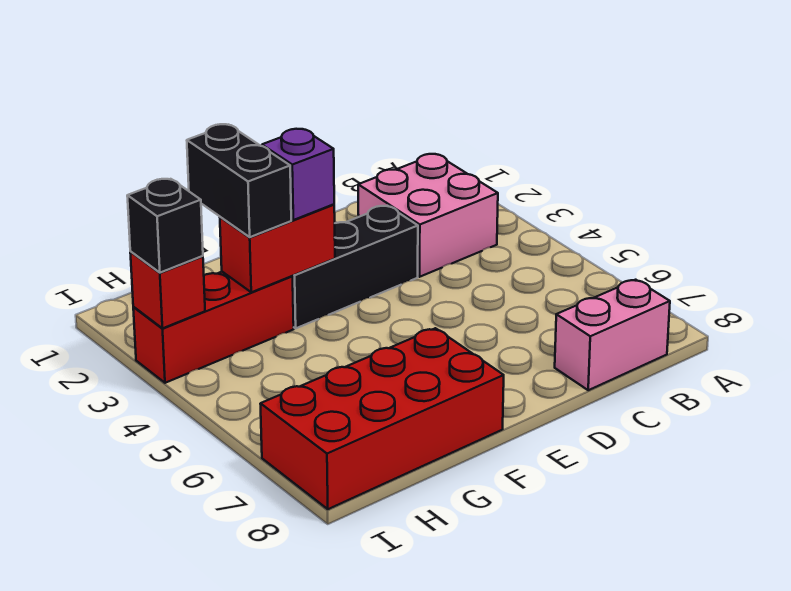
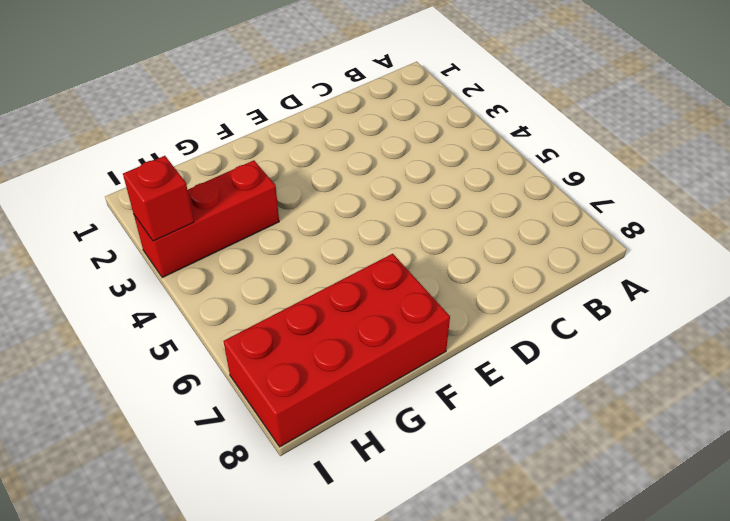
none -> pink brick B2:C3 level 1
none -> pink brick B8:C8 level 1

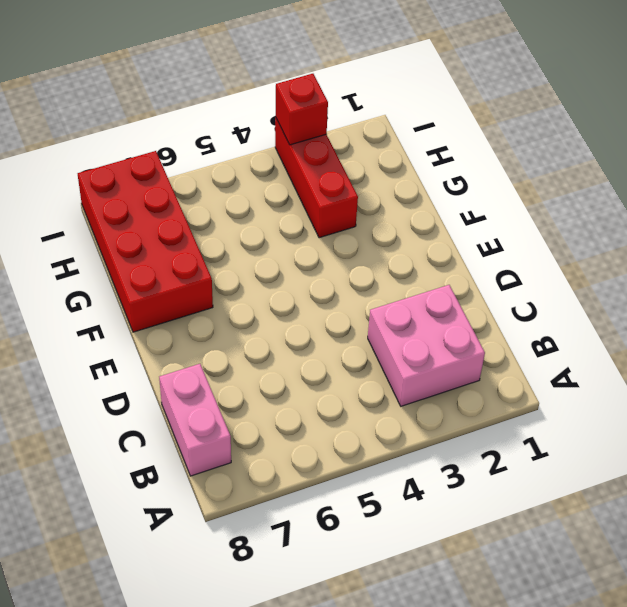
none -> black brick D3:F3 level 1
none -> red brick F3:G3 level 2

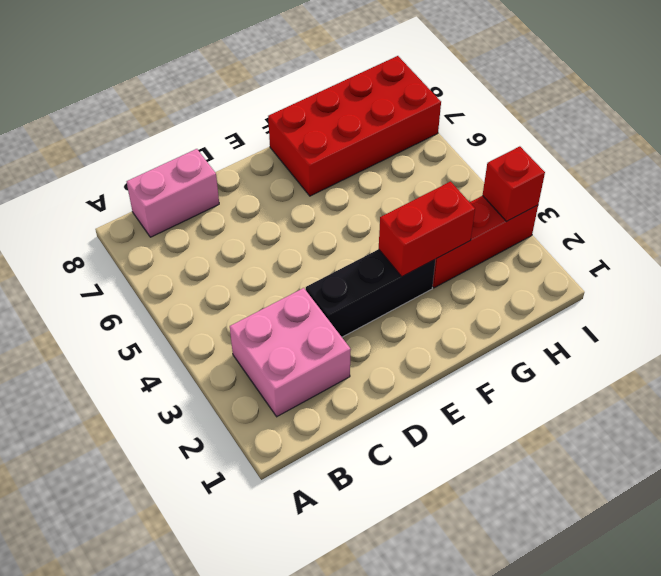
none -> purple brick F3 level 3
none -> black brick G2:G3 level 3

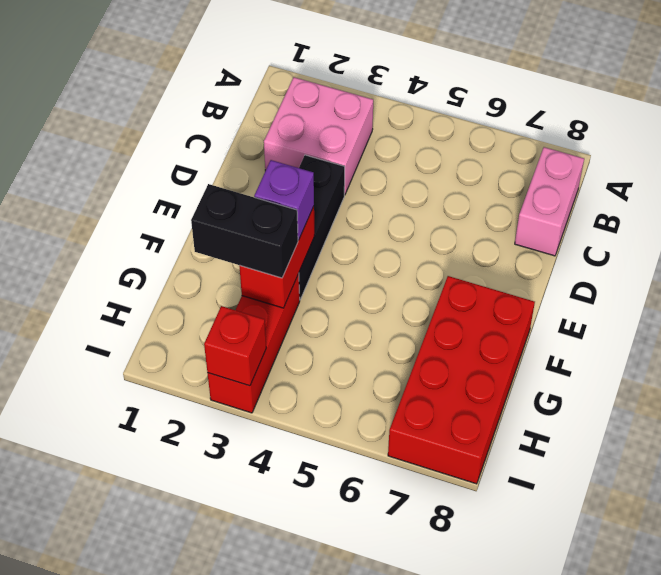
none -> black brick I3 level 3

